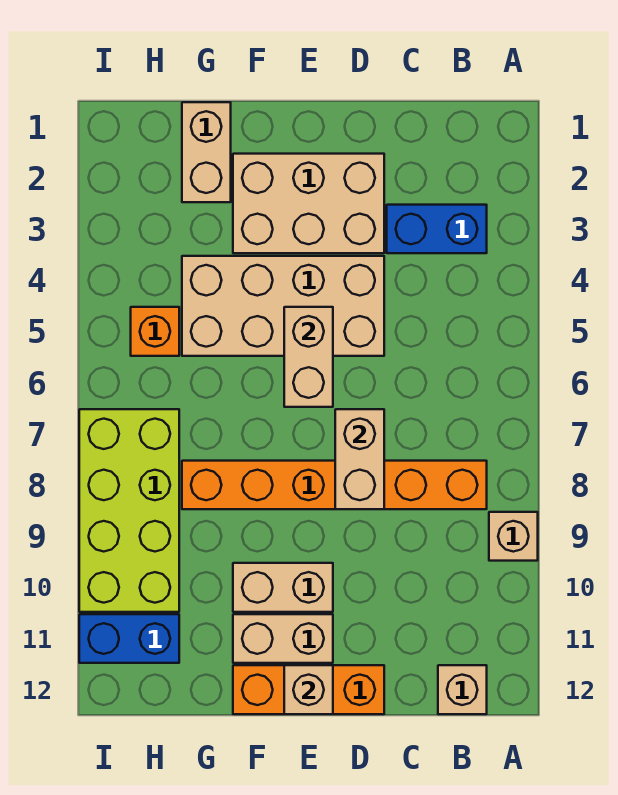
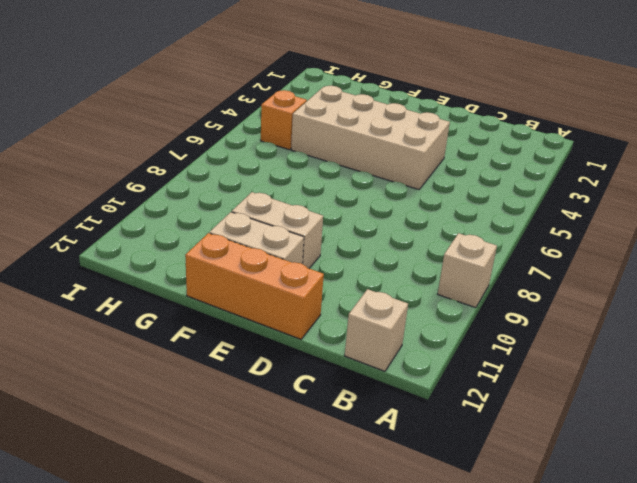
none -> blue brick B3:C3 level 1
none -> orange brick B8:G8 level 1
none -> tan brick D2:F3 level 1

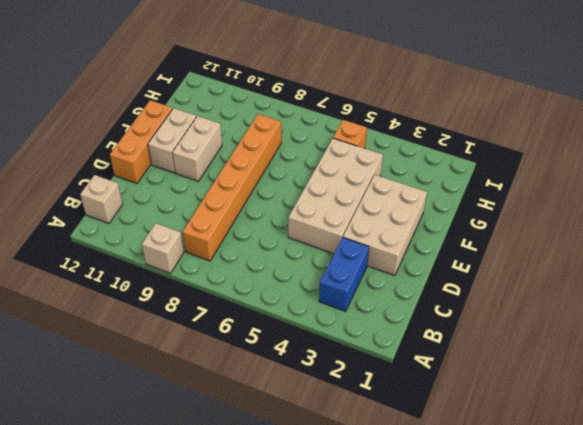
none -> tan brick G1:G2 level 1
none -> lime brick H7:I10 level 1
none -> blue brick H11:I11 level 1

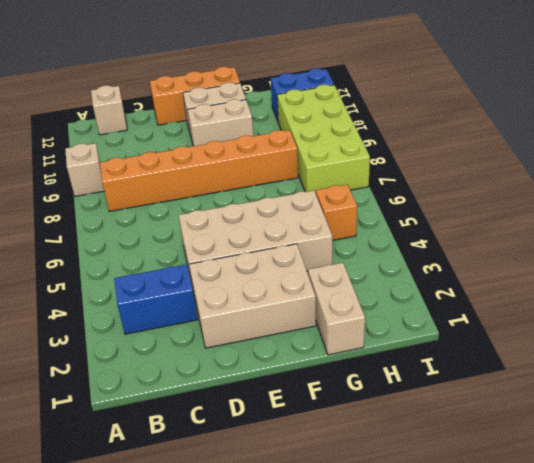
none -> tan brick D7:D8 level 2
none -> tan brick E5:E6 level 2
none -> tan brick E12 level 2

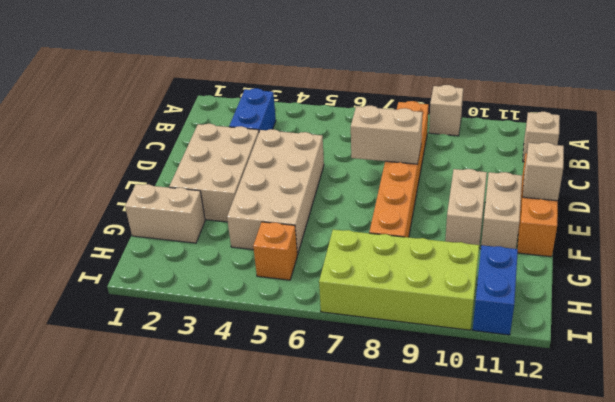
none -> tan brick E5:E6 level 2

